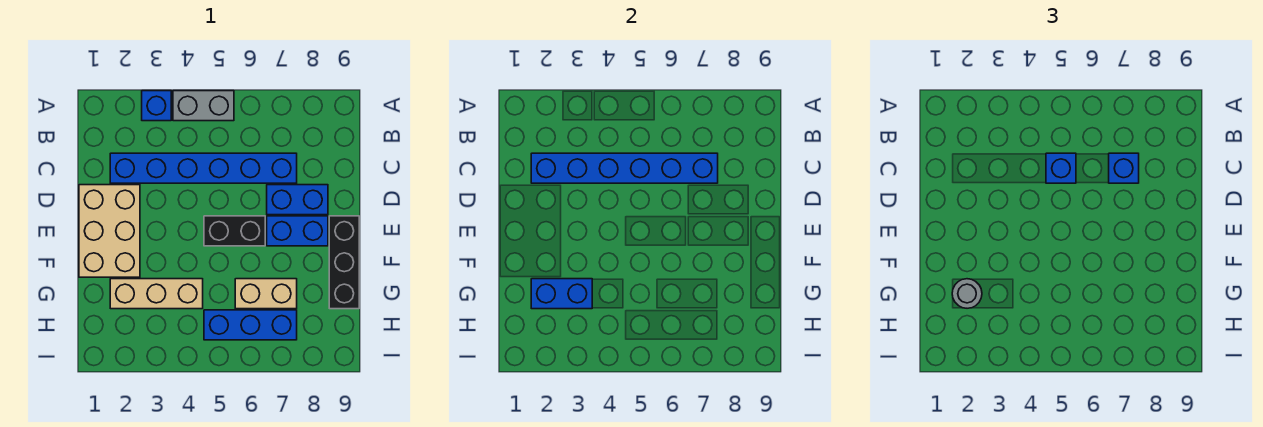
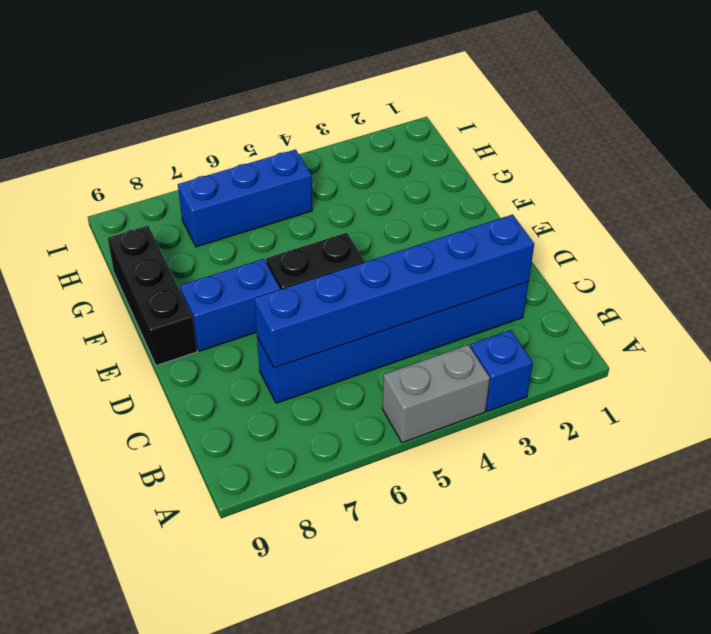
none -> tan brick D1:F2 level 1
none -> blue brick D7:D8 level 1
none -> tan brick G2:G4 level 1

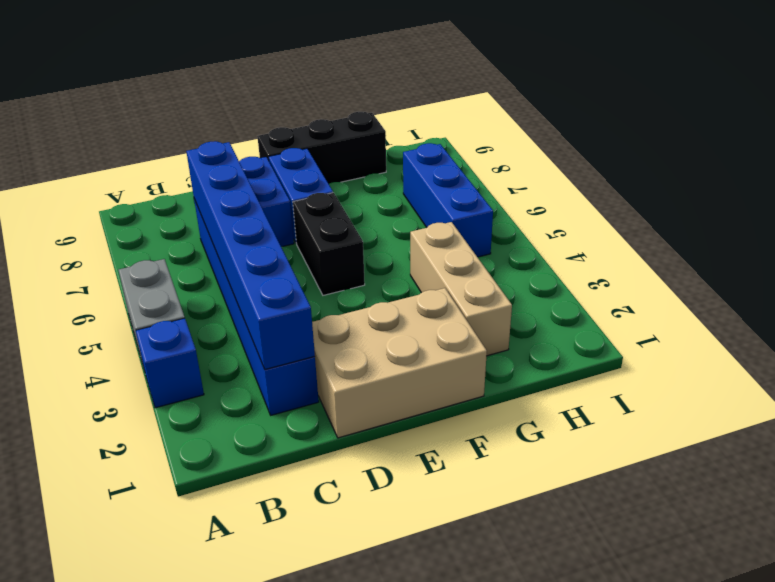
none -> tan brick G6:G7 level 1
none -> blue brick G2:G3 level 2
none -> blue brick C5 level 3

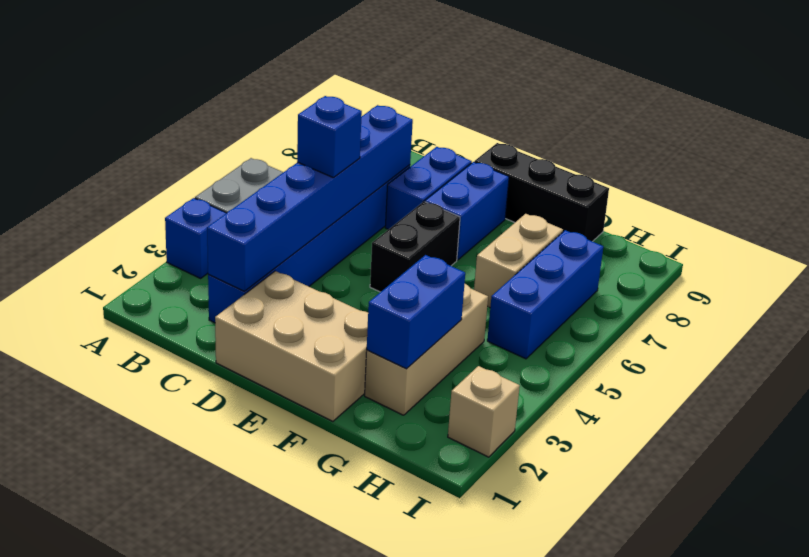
tan brick I2 level 1 -> none
none -> blue brick C7 level 3
none -> grey round brick G2 level 3

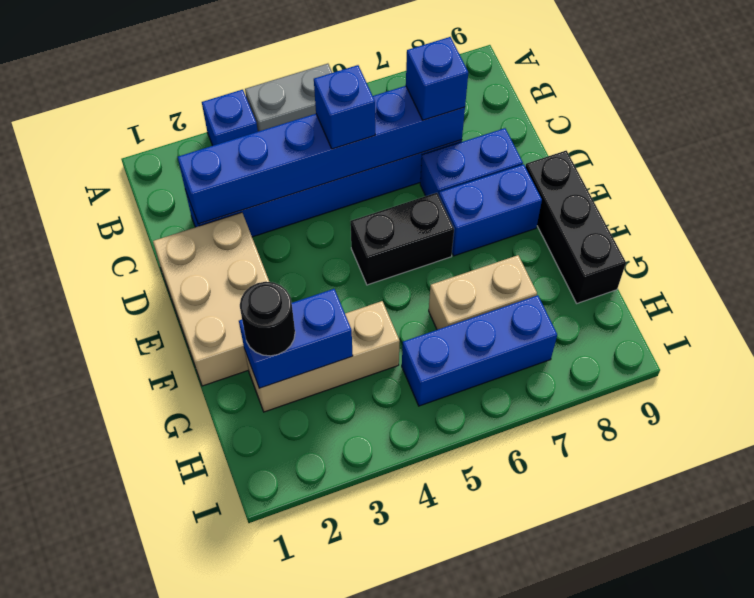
black round brick G2 level 3 -> grey round brick G2 level 3

